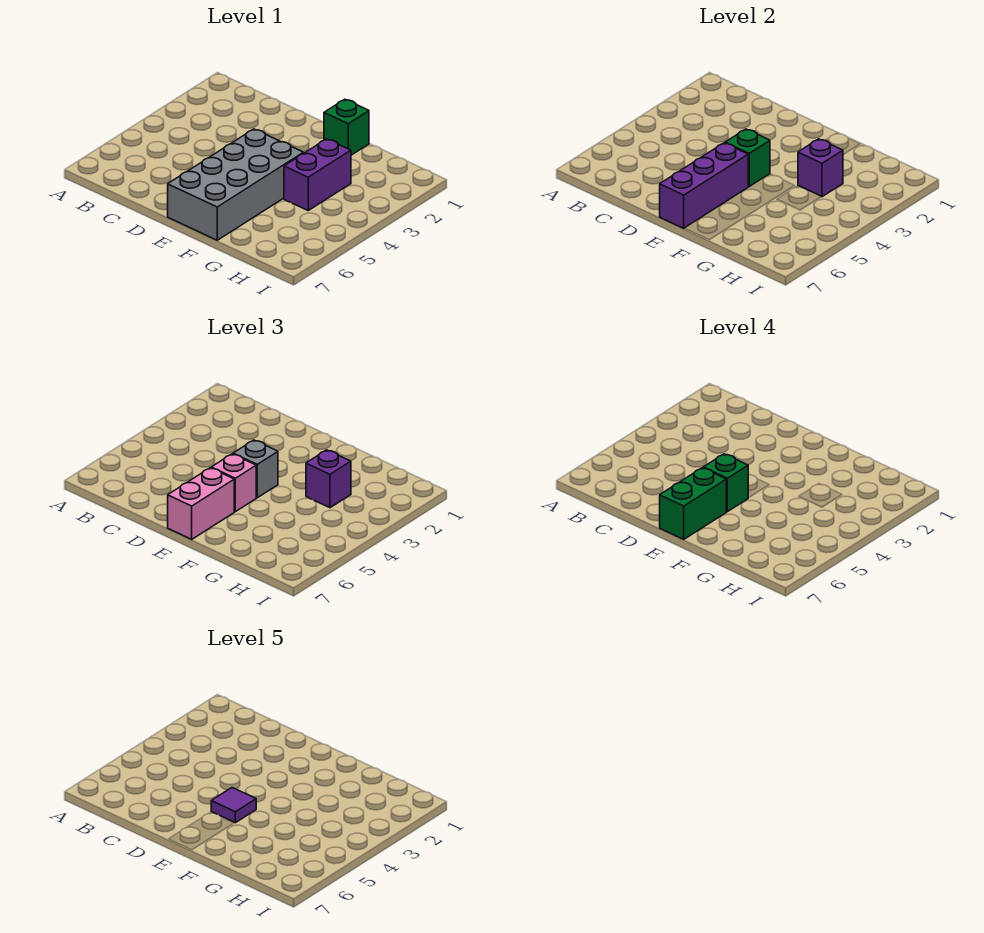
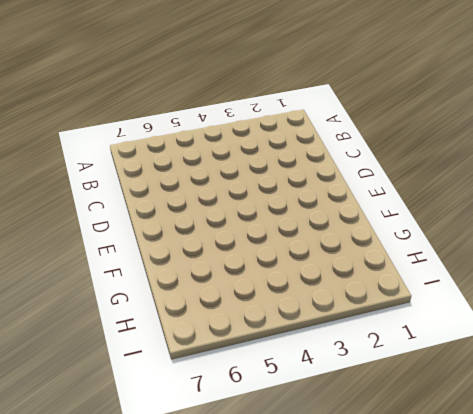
none -> grey brick E4:F7 level 1
none -> green brick F1 level 1
none -> purple brick G3:G4 level 1

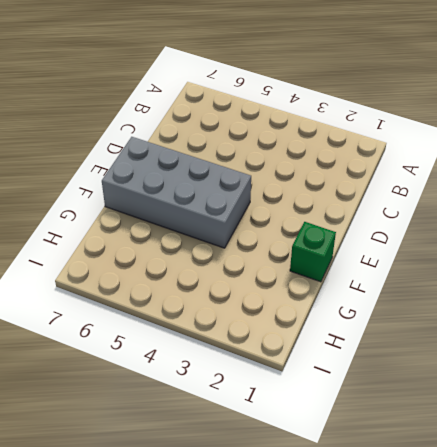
none -> purple brick G3:G4 level 1
none -> green brick E4 level 2
none -> purple brick E5:E7 level 2

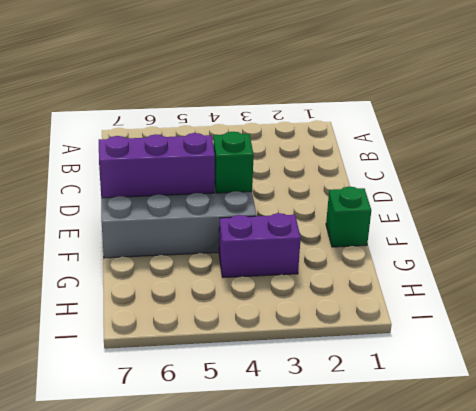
none -> purple brick G3 level 2
none -> grey brick E4 level 3
none -> pink brick E5 level 3

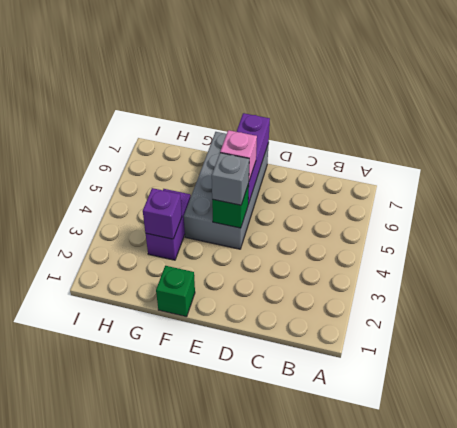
none -> pink brick E6:E7 level 3
none -> purple brick G3 level 3
none -> green brick E5 level 4

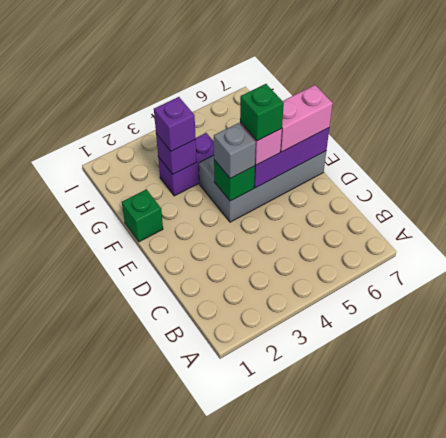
none -> green brick E6:E7 level 4
none -> purple tile E5 level 5

